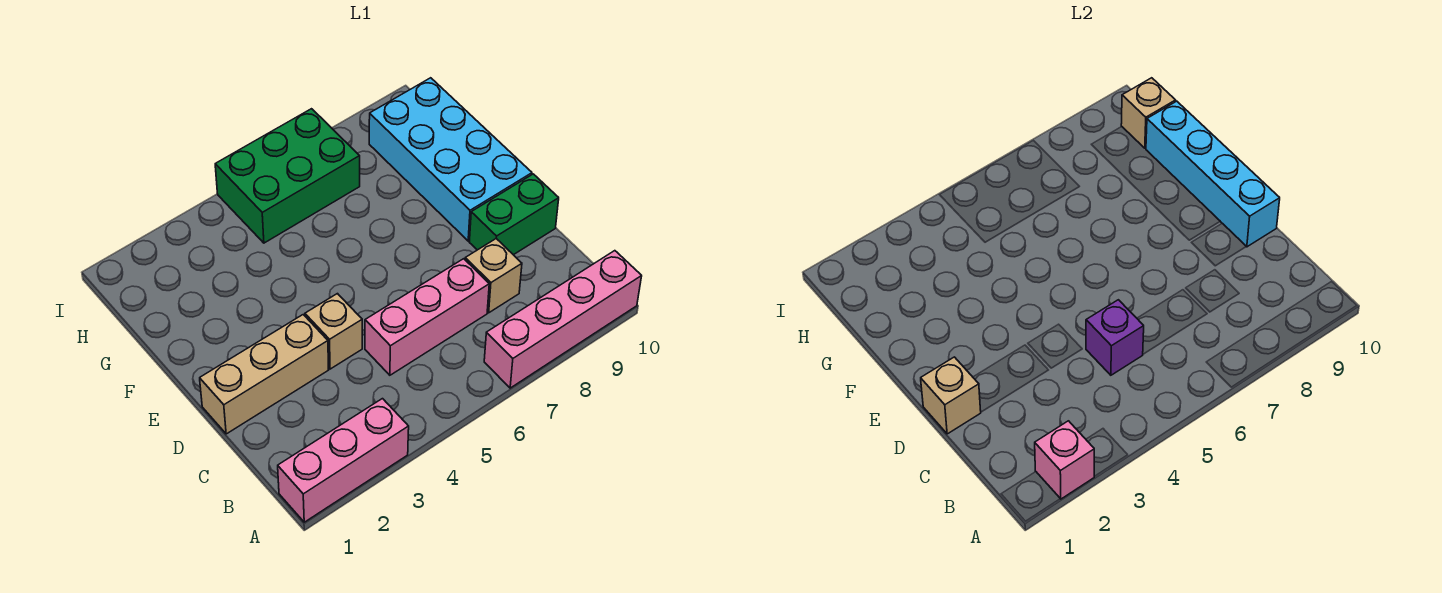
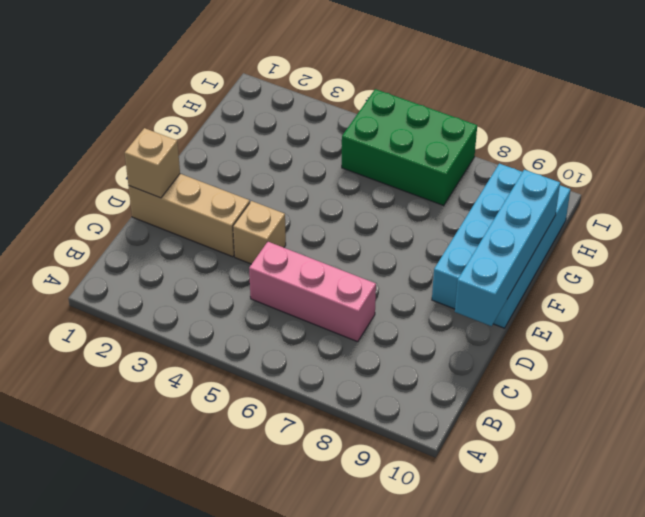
none -> pink brick A1:A3 level 1
none -> pink brick A7:A10 level 1
none -> tan brick C8 level 1

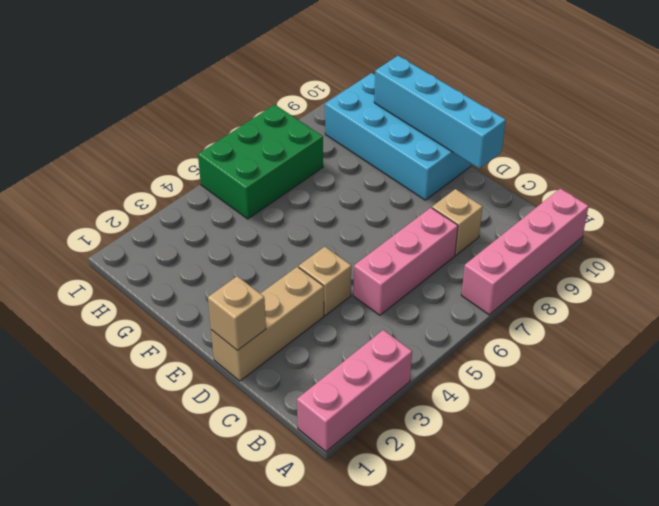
none -> green brick D9:D10 level 1
none -> pink brick A2 level 2
none -> purple brick C5 level 2

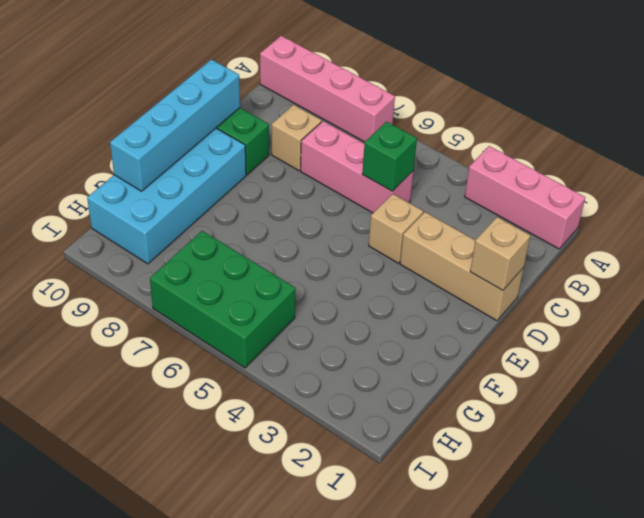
green brick C5 level 2 -> purple brick C5 level 2
none -> pink brick A2 level 2
none -> tan brick H10 level 2

